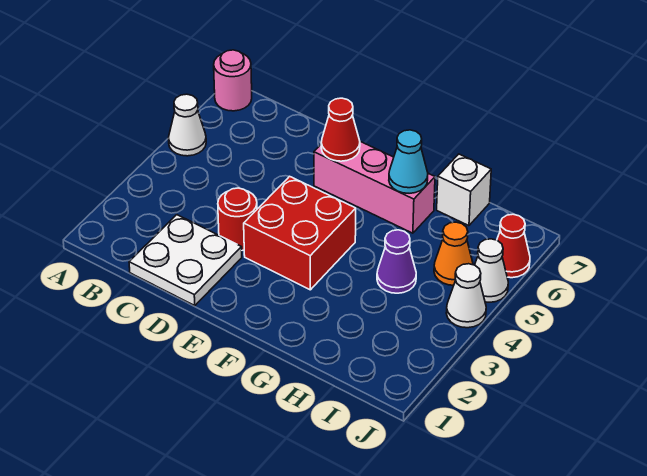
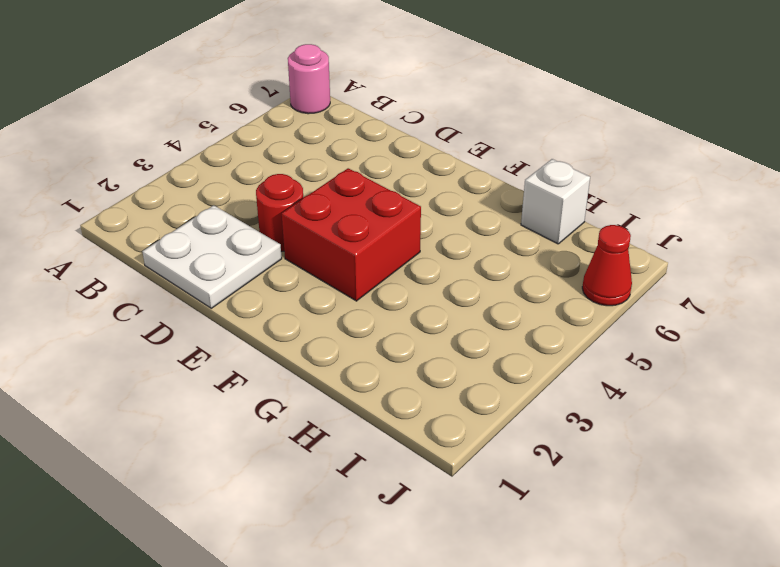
none -> white cone A5 level 1
none -> pink brick E6:G6 level 1
none -> purple cone H4 level 1

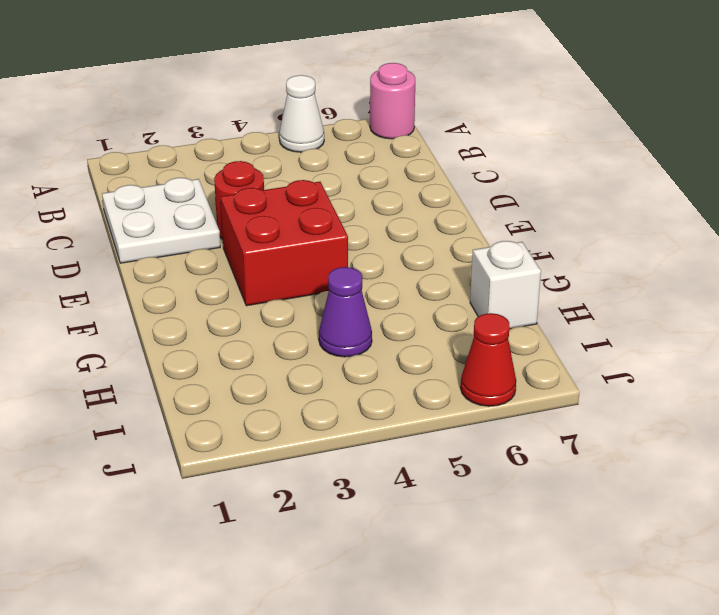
none -> pink brick E6:G6 level 1
none -> orange cone I5 level 1
none -> white cone J4 level 1

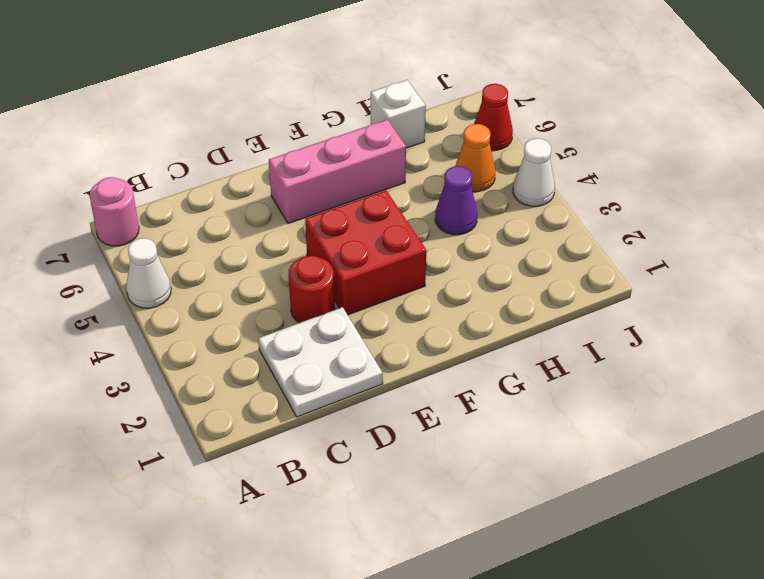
none -> white cone J5 level 1
none -> red cone E6 level 2
none -> cyan cone G6 level 2

